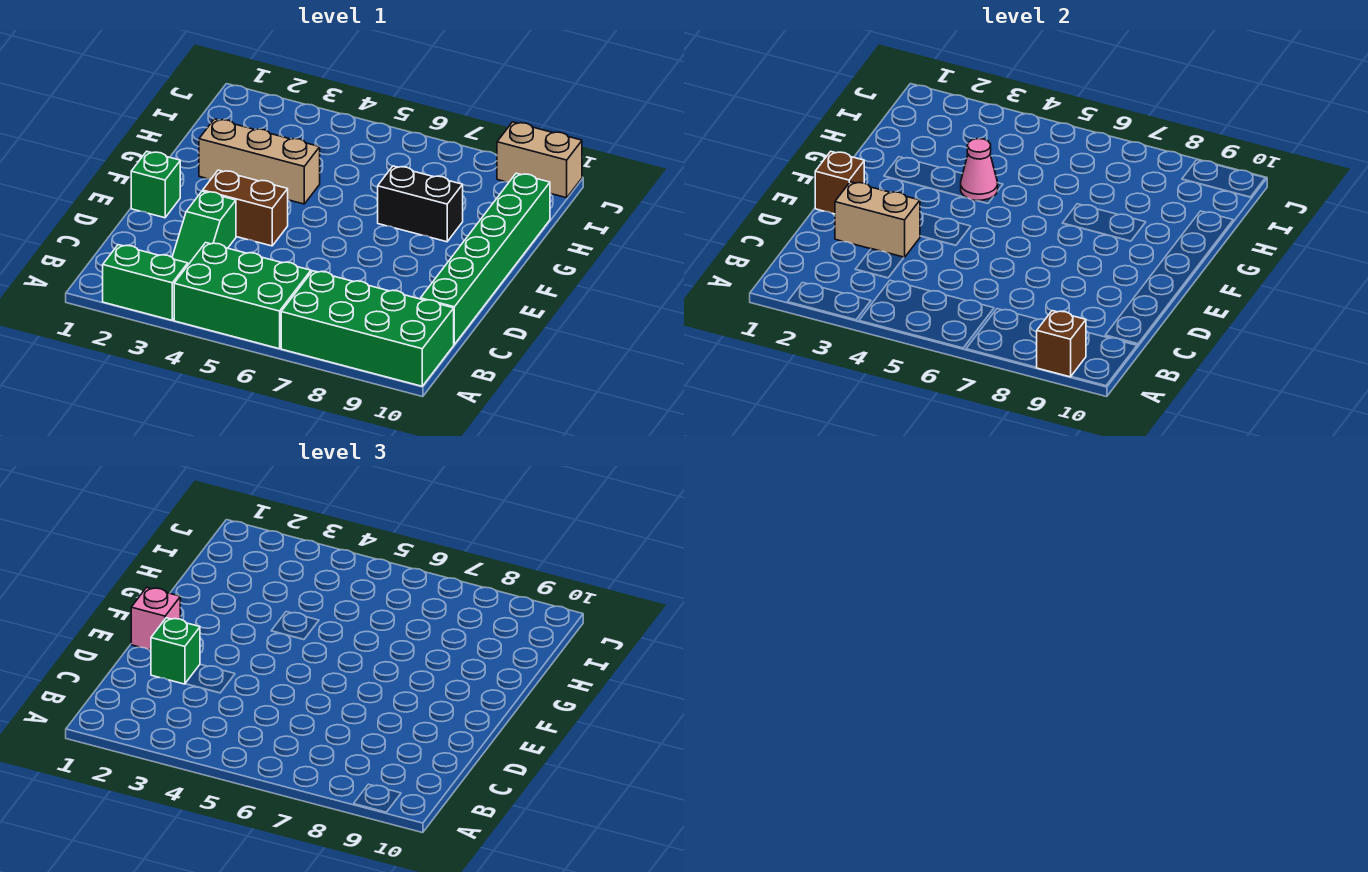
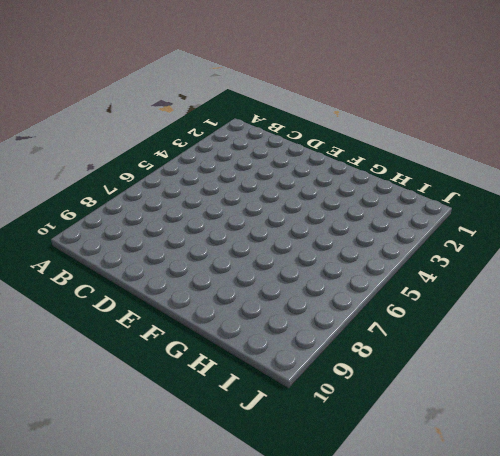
none -> green brick A2:A3 level 1
none -> green brick A4:B6 level 1
none -> green brick A7:B10 level 1

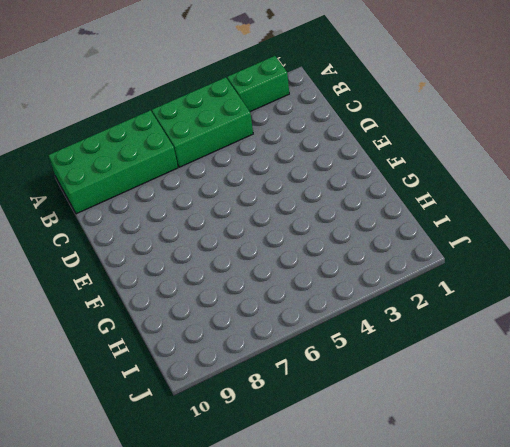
none -> green slope C3:D3 level 1 top D
none -> green brick C10:H10 level 1
none -> green brick E1 level 1

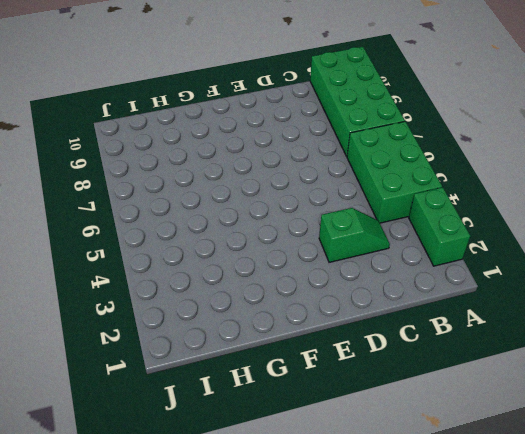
none -> green brick C10:H10 level 1
none -> green brick E1 level 1
none -> brown brick E3:E4 level 1

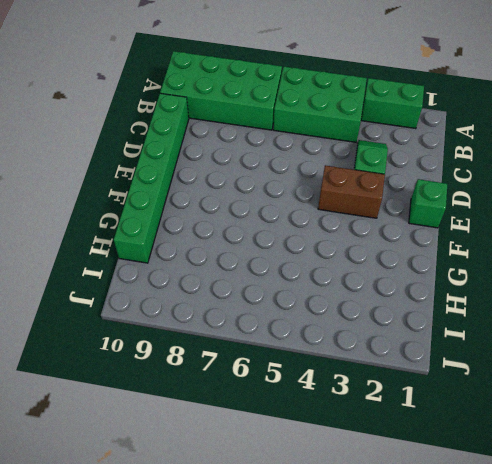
none -> tan brick G2:G4 level 1
none -> black brick G7:G8 level 1
none -> tan brick J9:J10 level 1

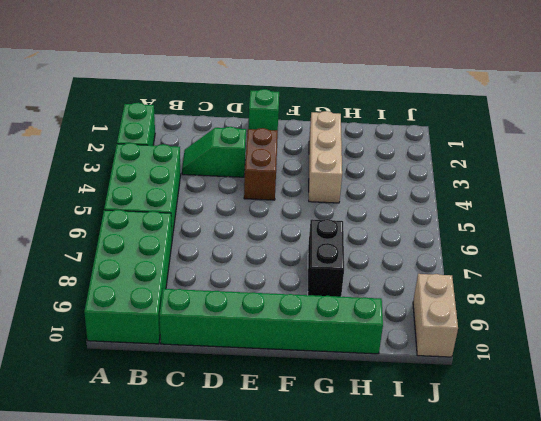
none -> brown brick A9 level 2
none -> tan brick D2:D3 level 2
none -> brown brick E1 level 2

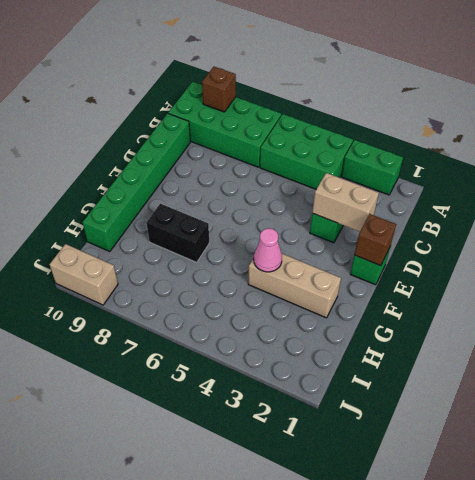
none -> brown brick E3:E4 level 1
none -> green brick D2 level 3
none -> pink brick E1 level 3

